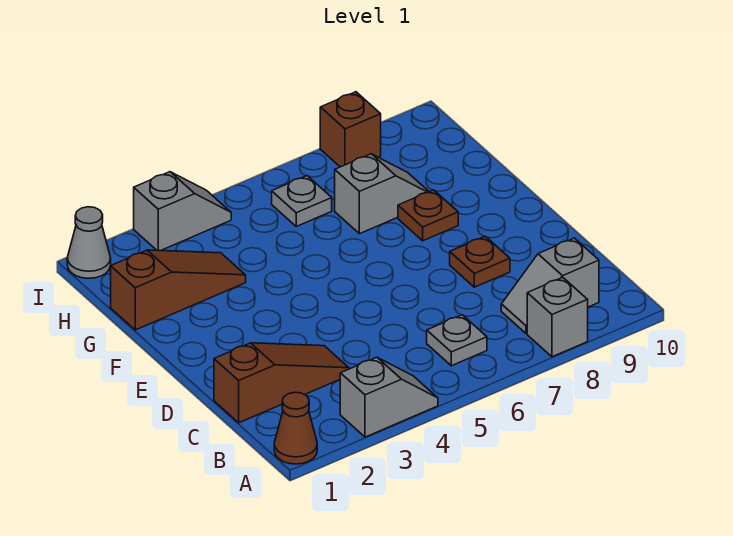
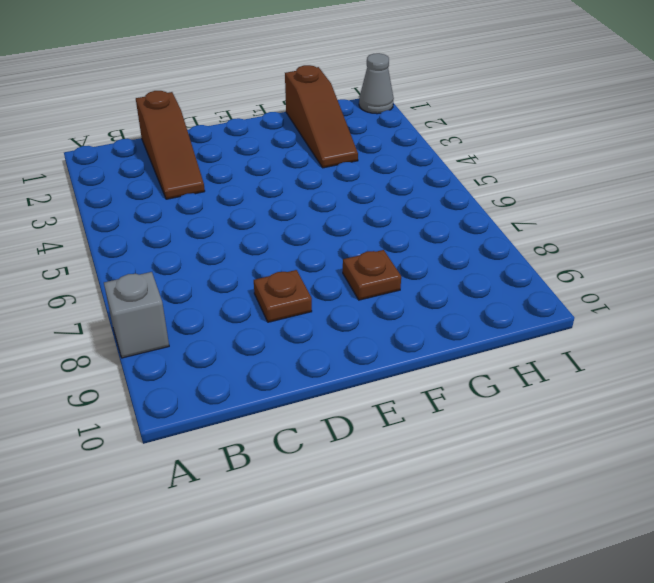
none -> brown cone A1 level 1
none -> grey slope A3:A4 level 1 top 3
none -> grey plate B6 level 1

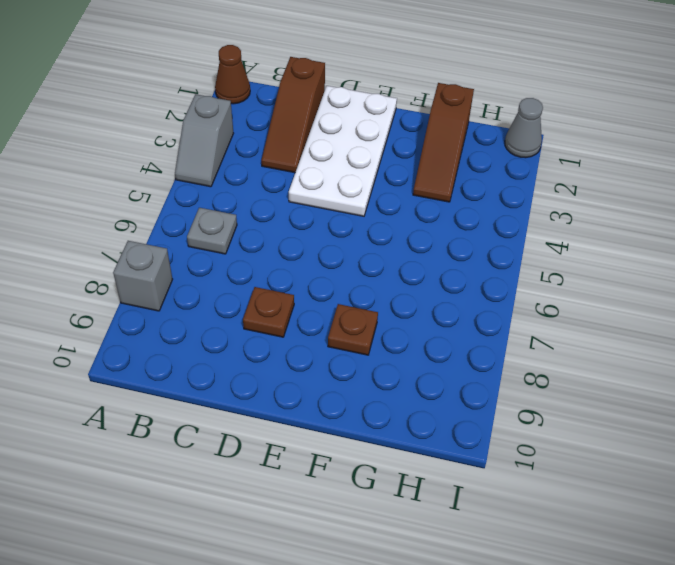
white plate D1:E4 level 1 -> none
none -> grey slope B8:B9 level 1 top 9
none -> grey slope G7:G8 level 1 top 7
none -> grey plate H6 level 1

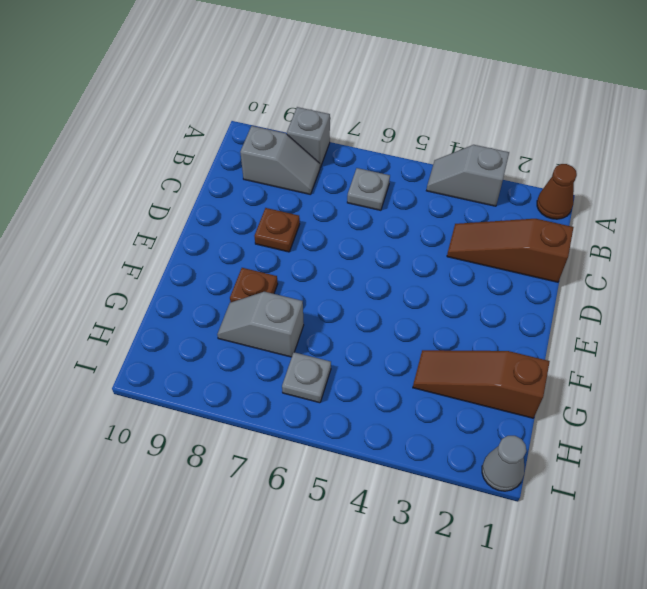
none -> grey slope I3:I4 level 1 top 3
none -> brown brick I8 level 1

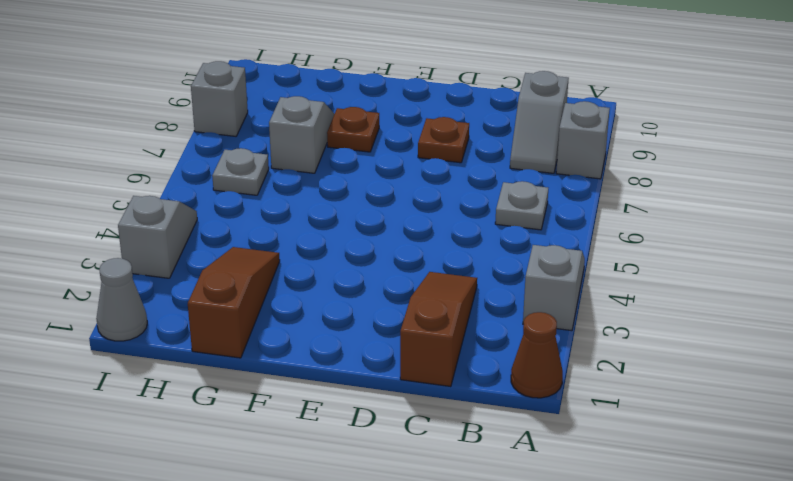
grey brick I8 level 1 -> brown brick I8 level 1

